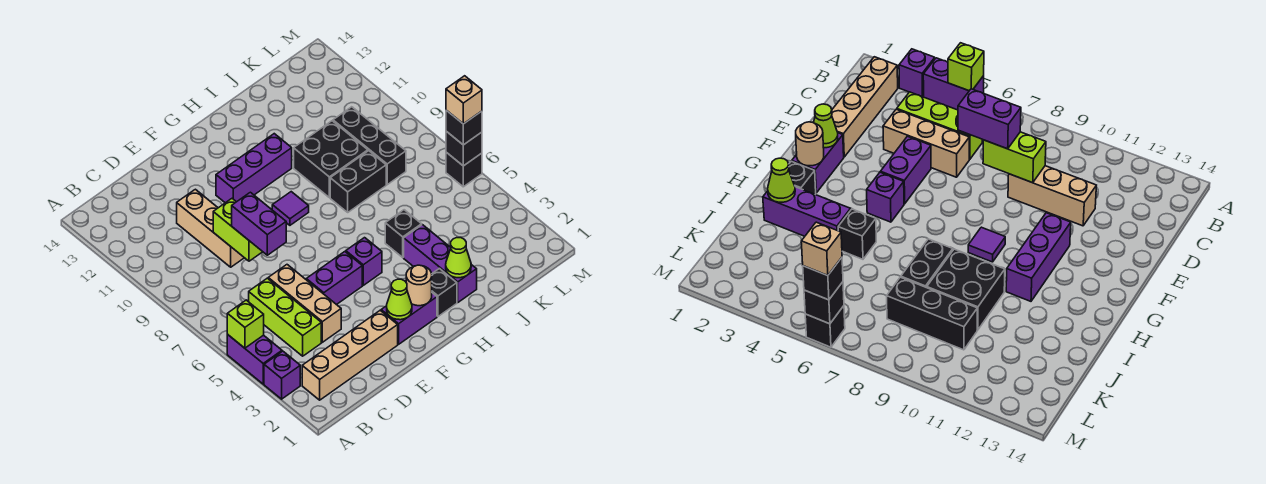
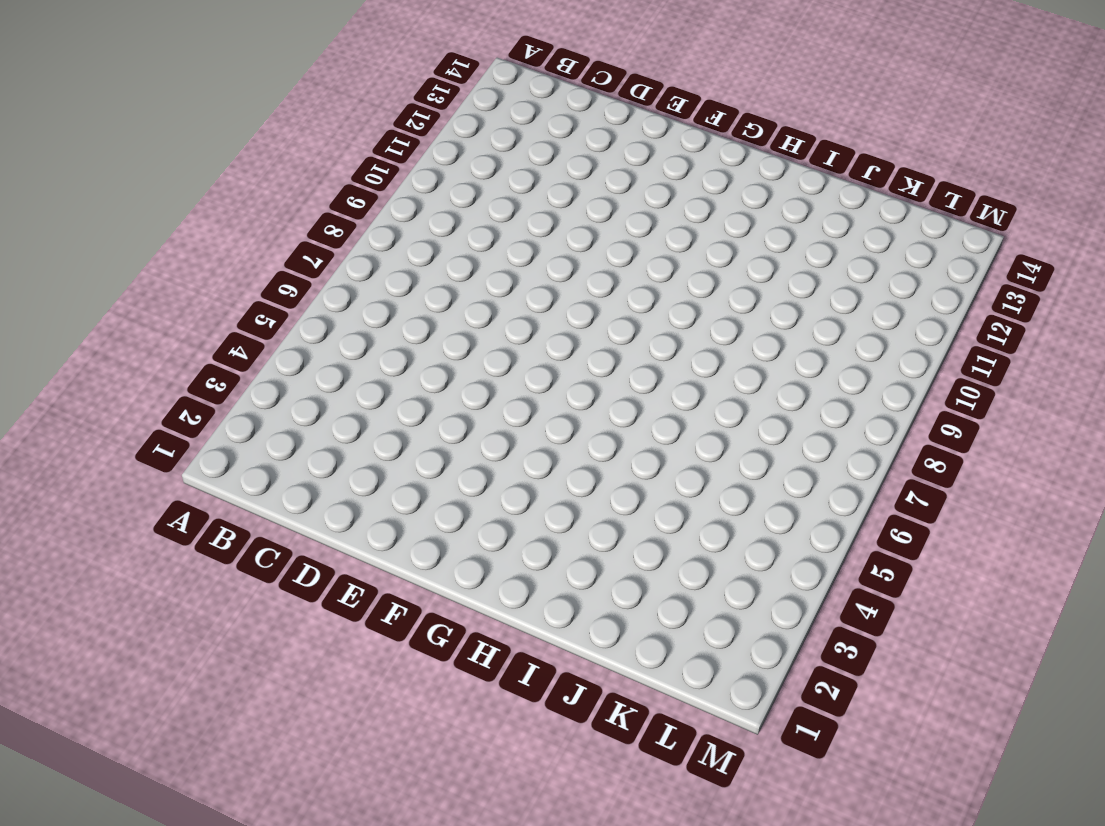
none -> purple brick A3 level 1
none -> purple brick A4:A5 level 1
none -> tan brick B2:E2 level 1

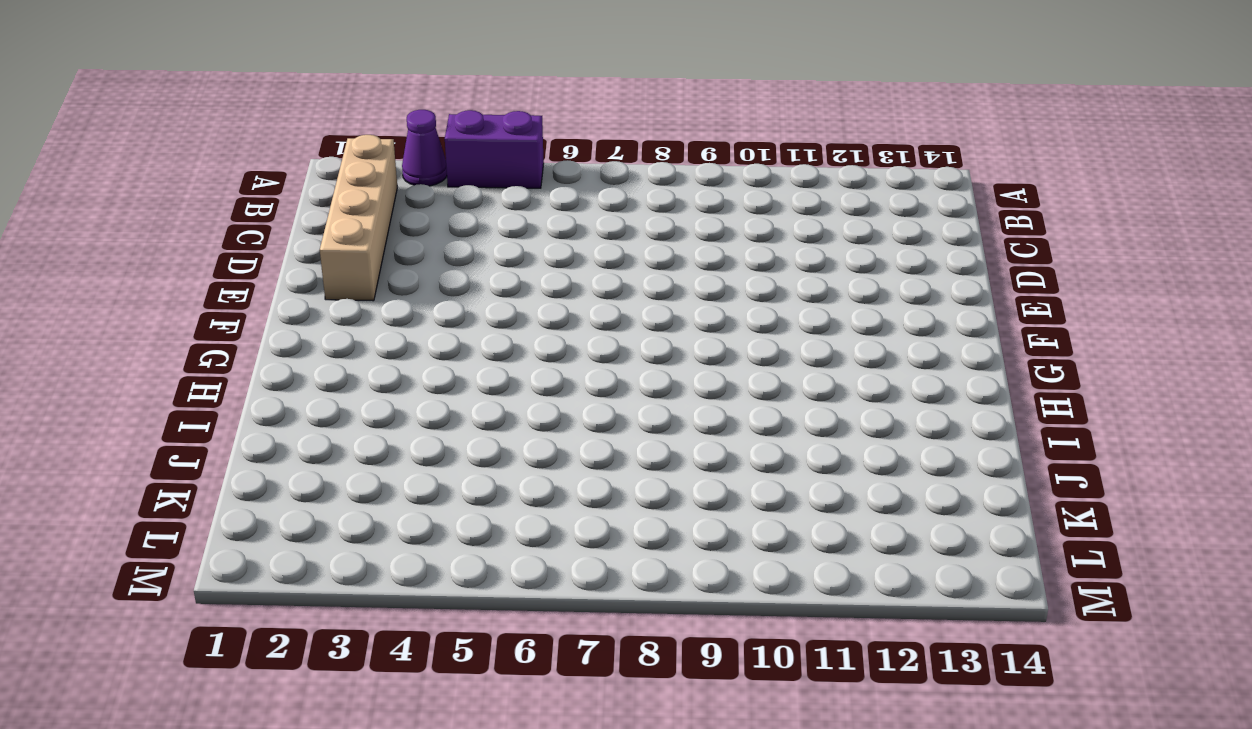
purple cone A3 level 1 -> purple brick A3 level 1
none -> lime brick C4:C6 level 1
none -> tan brick D4:D6 level 1
none -> tan brick D9:D11 level 1

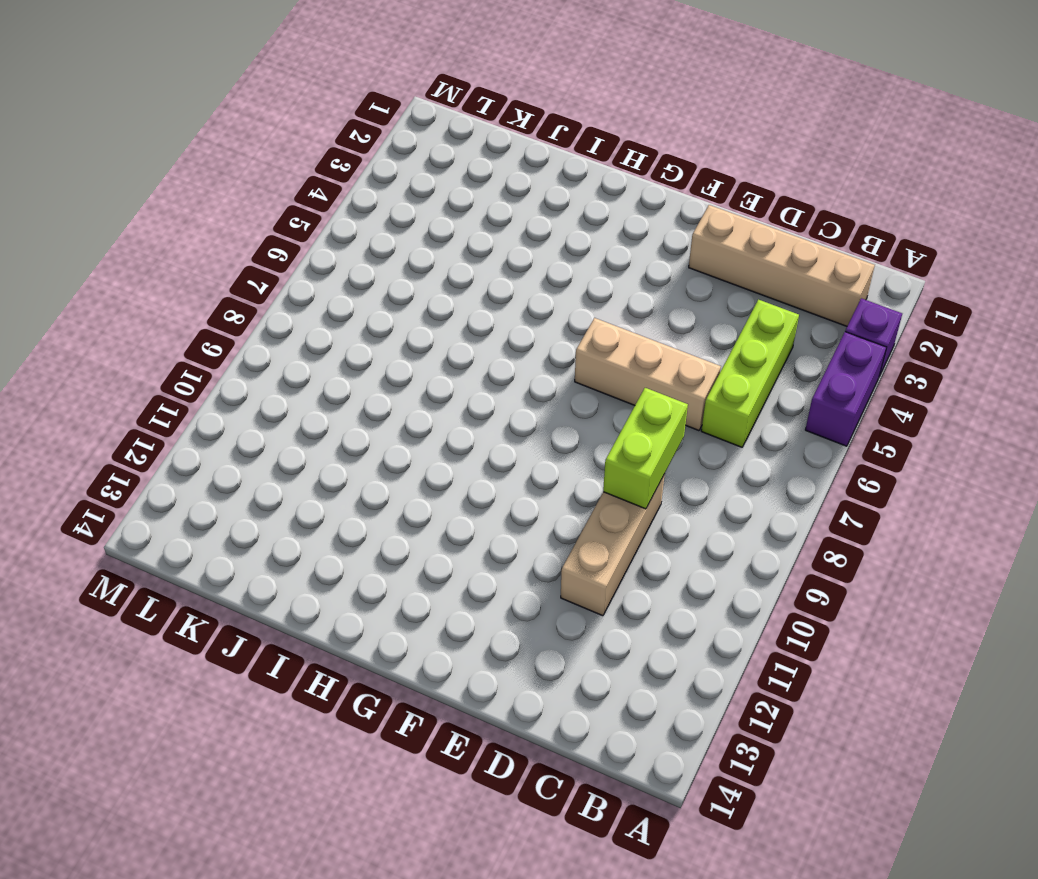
tan brick D6:F6 level 1 -> tan brick D4:D6 level 1
none -> purple brick E5:F5 level 1
none -> purple brick F2:G2 level 1
none -> purple brick F11:H11 level 1

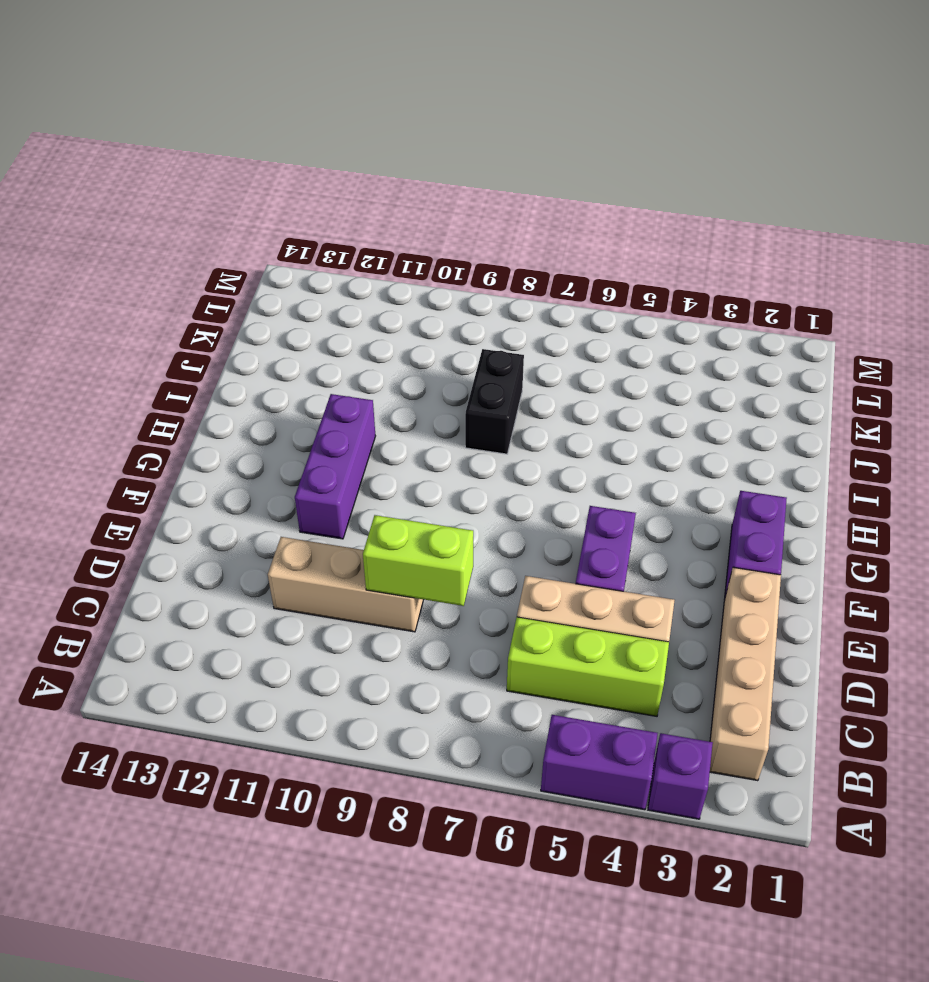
none -> purple brick G5 level 1
none -> purple tile G9 level 1
none -> black brick H2 level 1

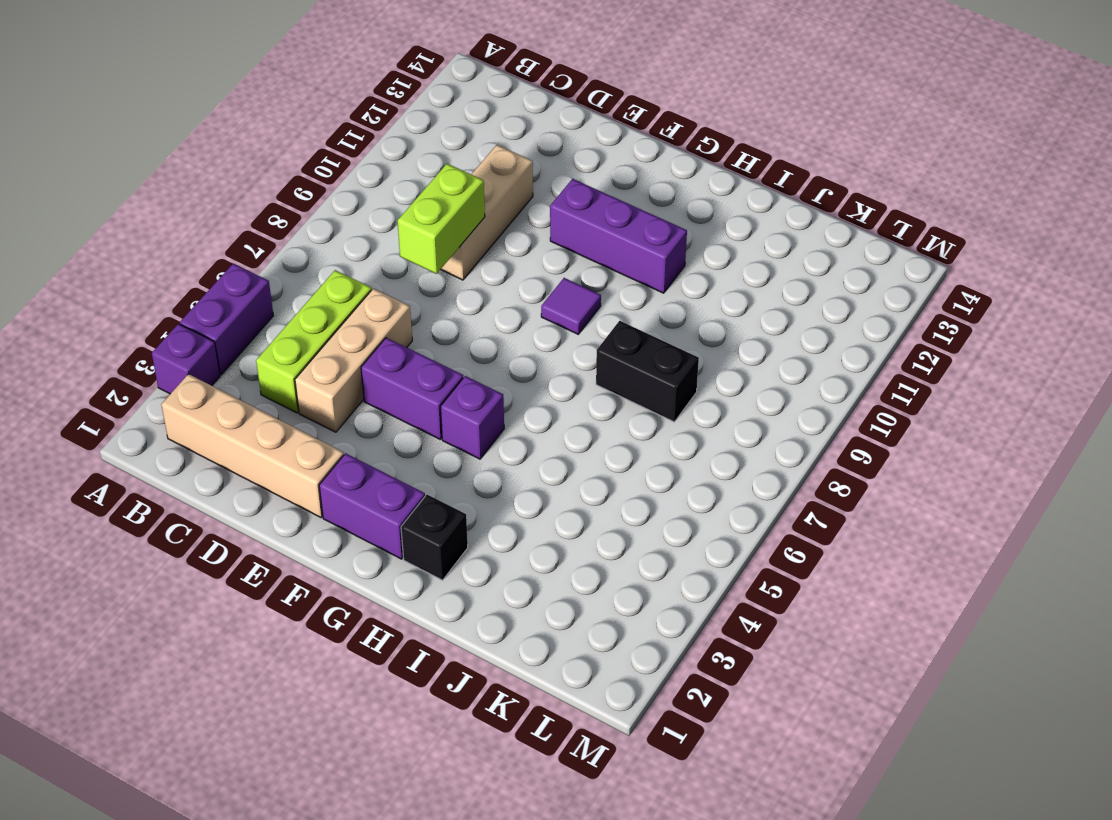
none -> purple brick I2:I4 level 1
none -> black brick I5 level 1
none -> black brick I9:J10 level 1

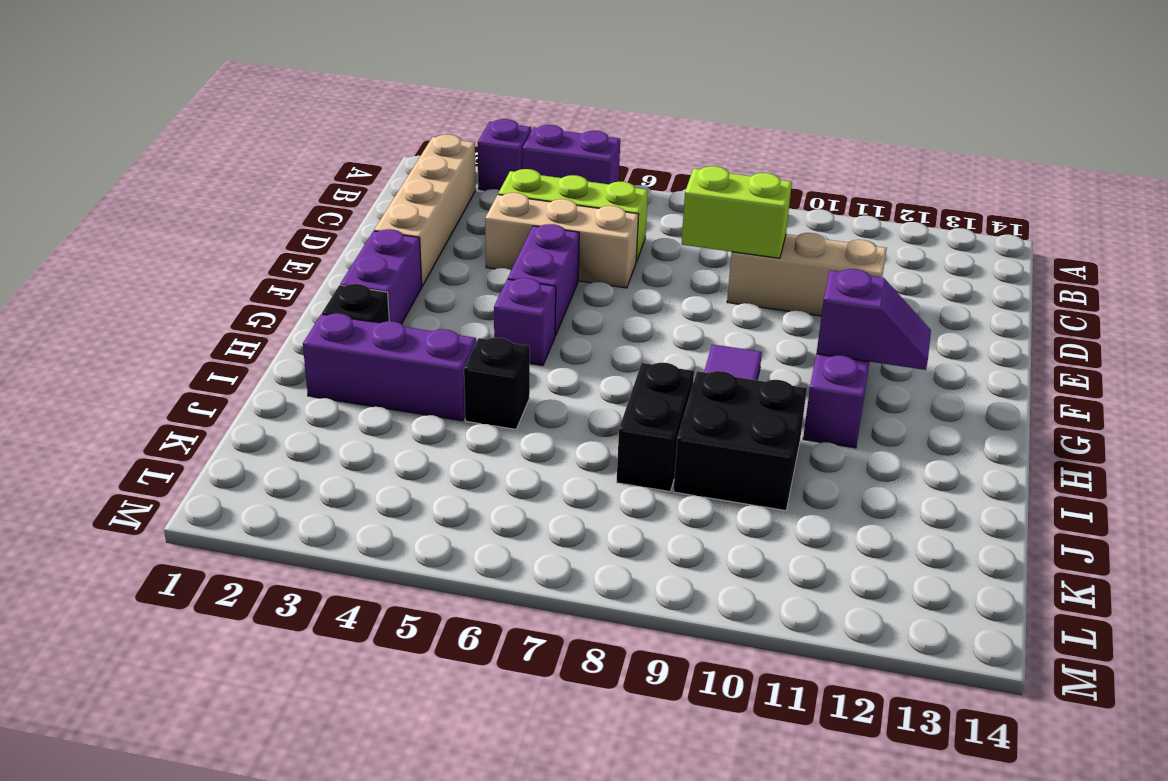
purple slope G11:G12 level 2 top 11 -> none
none -> black brick K8:K10 level 1
none -> black brick M6 level 1
none -> lime brick A5 level 2

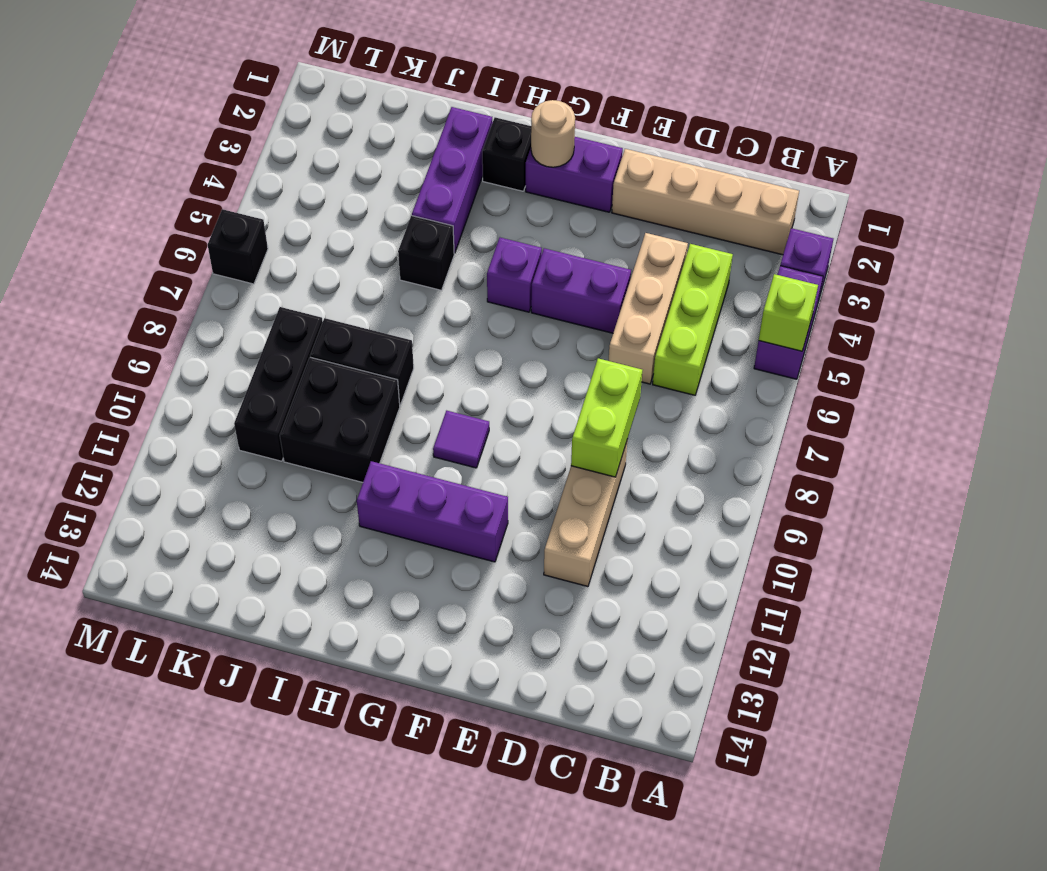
none -> lime cone F2 level 2
none -> lime cone I2 level 2
none -> black brick M6 level 2

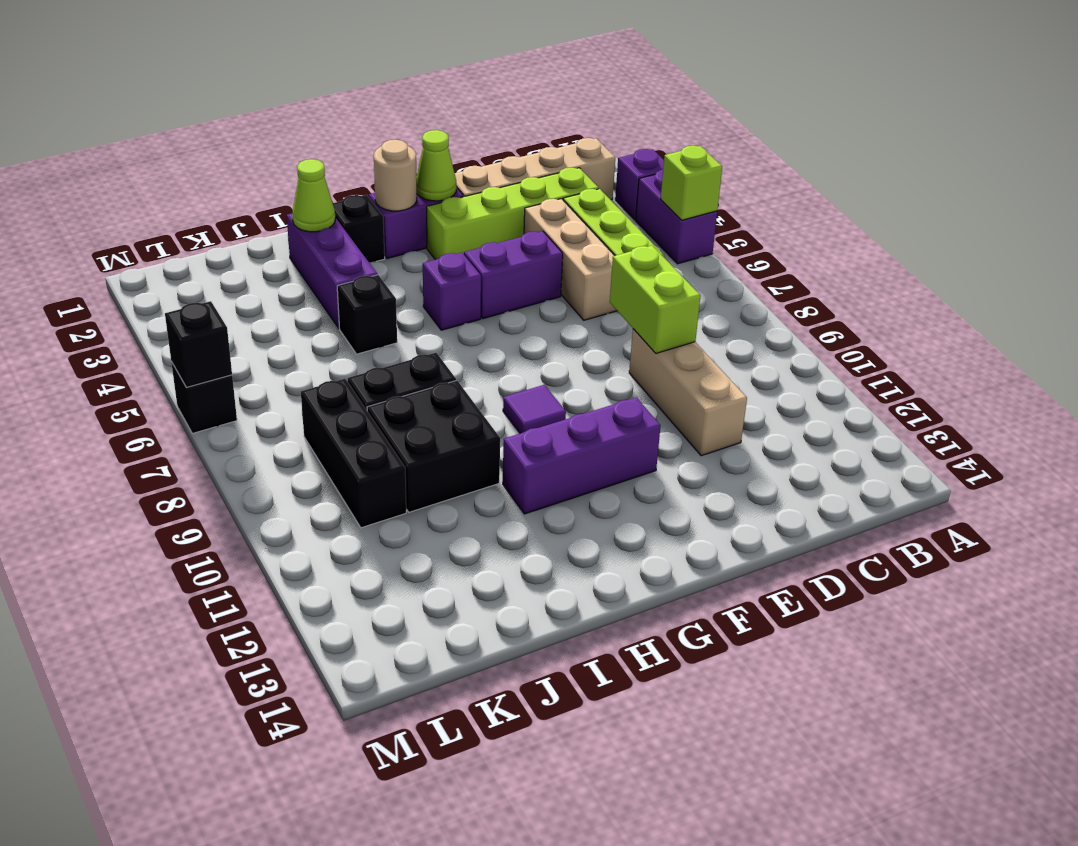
lime brick C3:F3 level 1 -> none
none -> purple brick D7:D8 level 3
none -> black brick M6 level 3
none -> tan brick M6 level 4

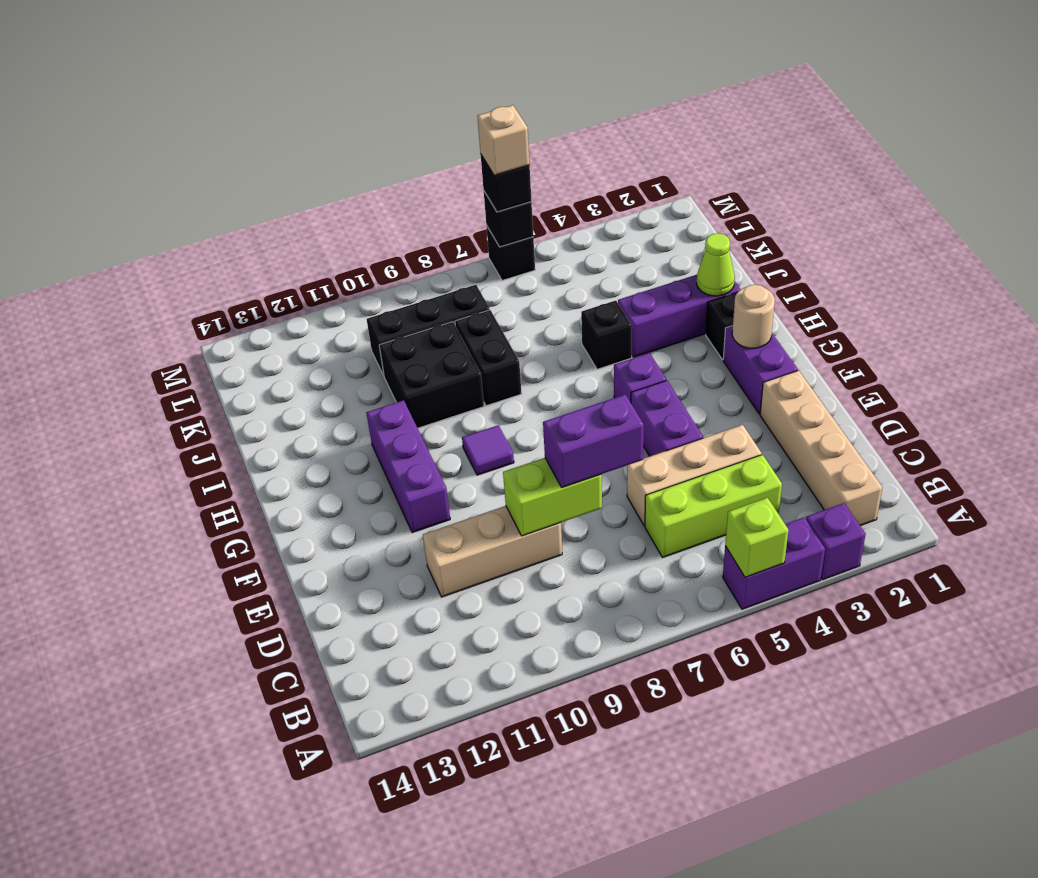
none -> lime cone F2 level 2

